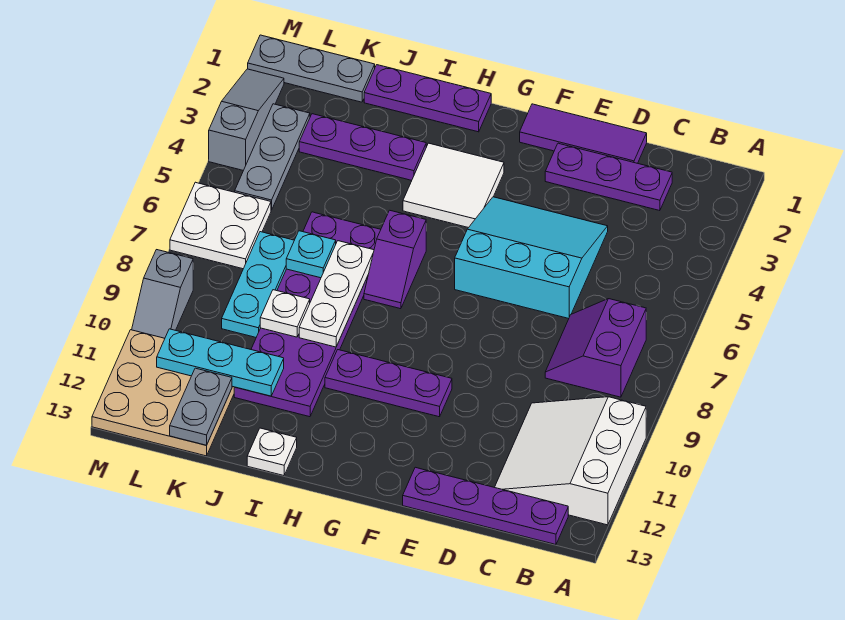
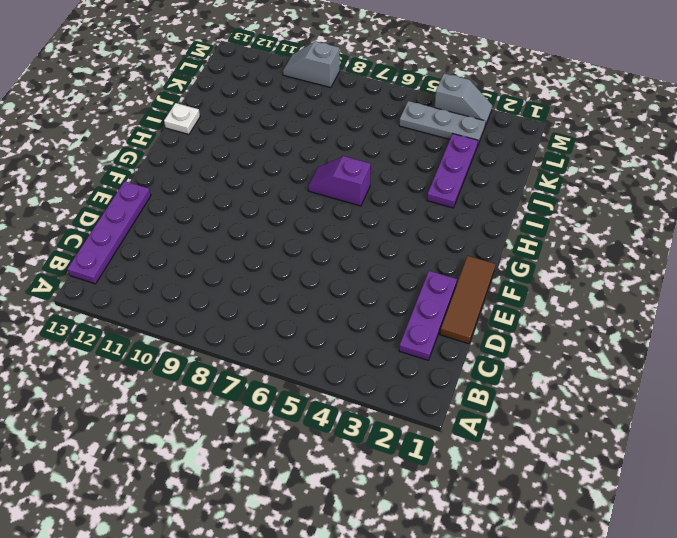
brown tile D1:F1 level 1 -> purple tile D1:F1 level 1
grey slope M3:M4 level 1 top 4 -> grey slope M2:M4 level 1 top 4
none -> white slope A10:C12 level 1 top A
none -> purple slope B7:C8 level 1 top B
none -> cyan slope D4:F6 level 1 top 6

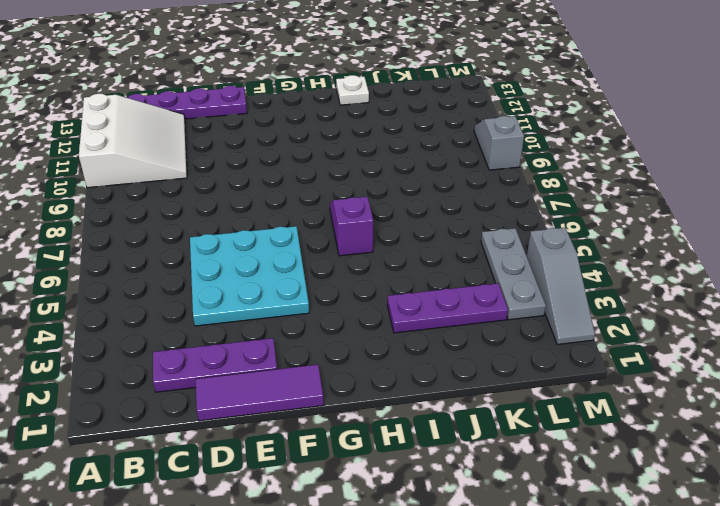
cyan plate D4:F6 level 1 -> cyan slope D4:F6 level 1 top 6
none -> purple slope B7:C8 level 1 top B
none -> purple plate F10:H10 level 1
none -> white tile G3:H4 level 1

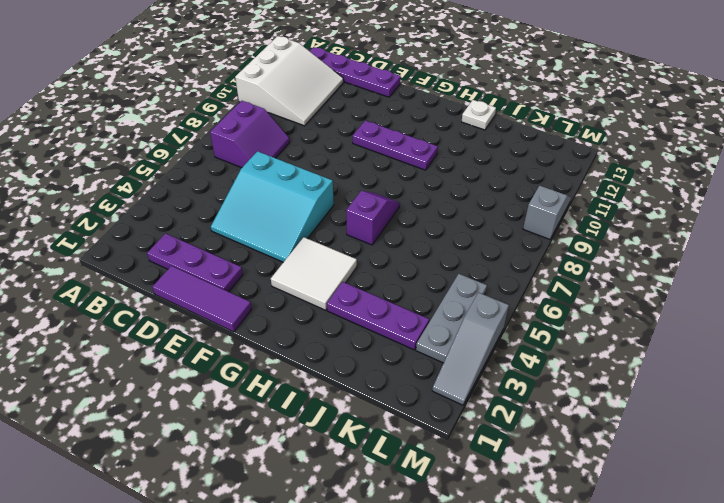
none -> purple plate H1:J1 level 1
none -> purple plate I6:J11 level 1
none -> grey plate K1:M1 level 1

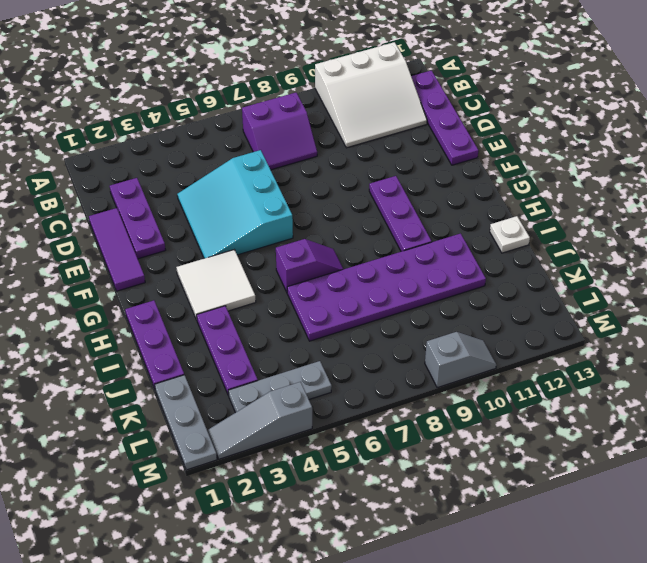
none -> cyan plate K7:K9 level 1
none -> tan plate K11:M13 level 1
none -> white plate L6:M7 level 1

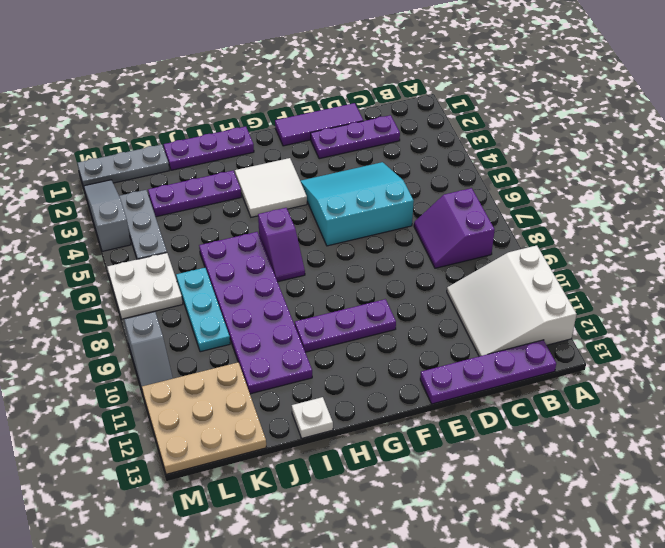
none -> white plate I7:I9 level 2
none -> cyan plate J7 level 2
none -> white plate J9 level 2

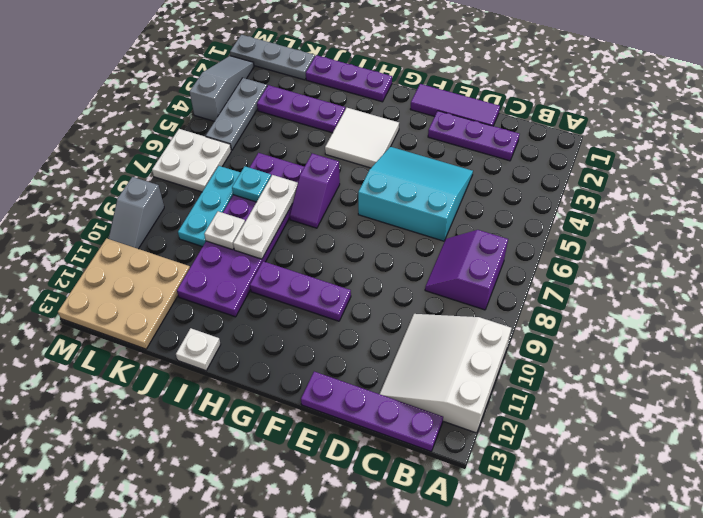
none -> cyan plate J11:L11 level 2
none -> grey plate K12:K13 level 2

